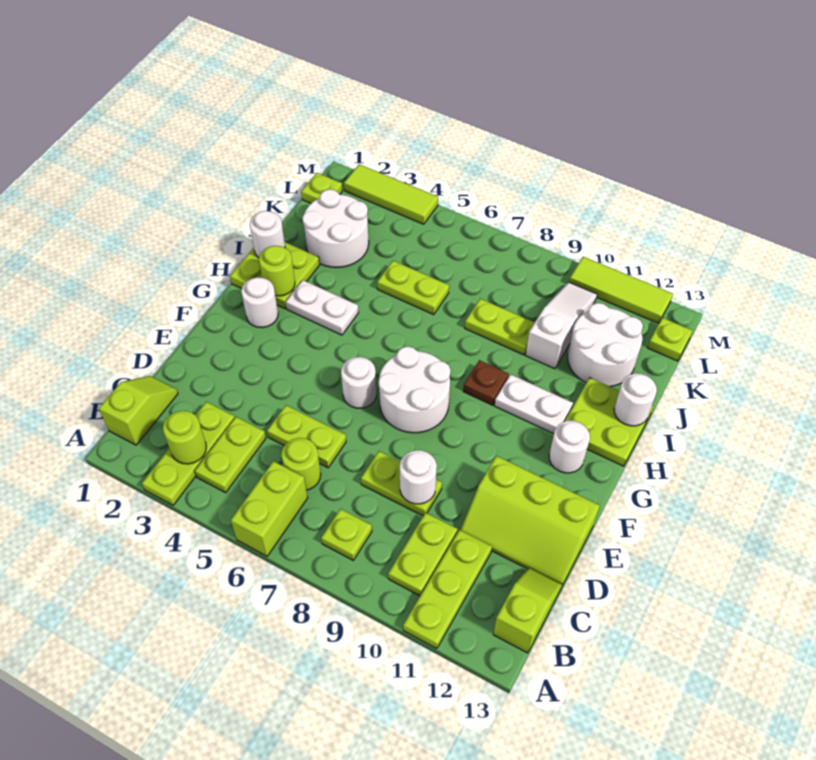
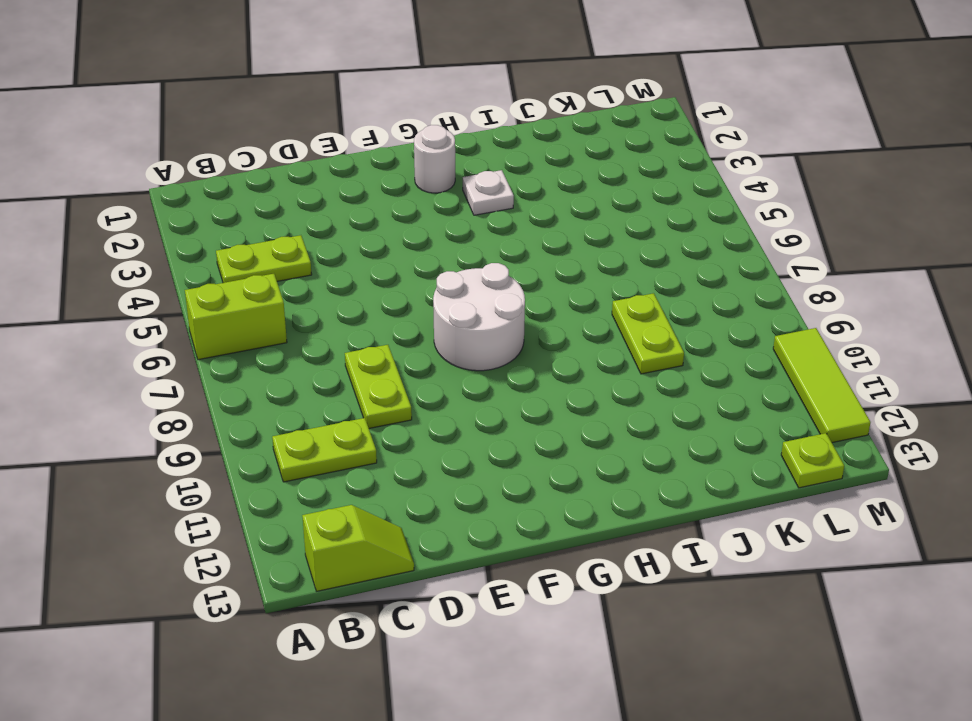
white plate H3 level 1 -> white plate H3:H4 level 1
none -> lime plate A3:C3 level 1
none -> lime plate A11:C11 level 1
none -> lime slope B1:C1 level 1 top B
none -> lime plate B8 level 1

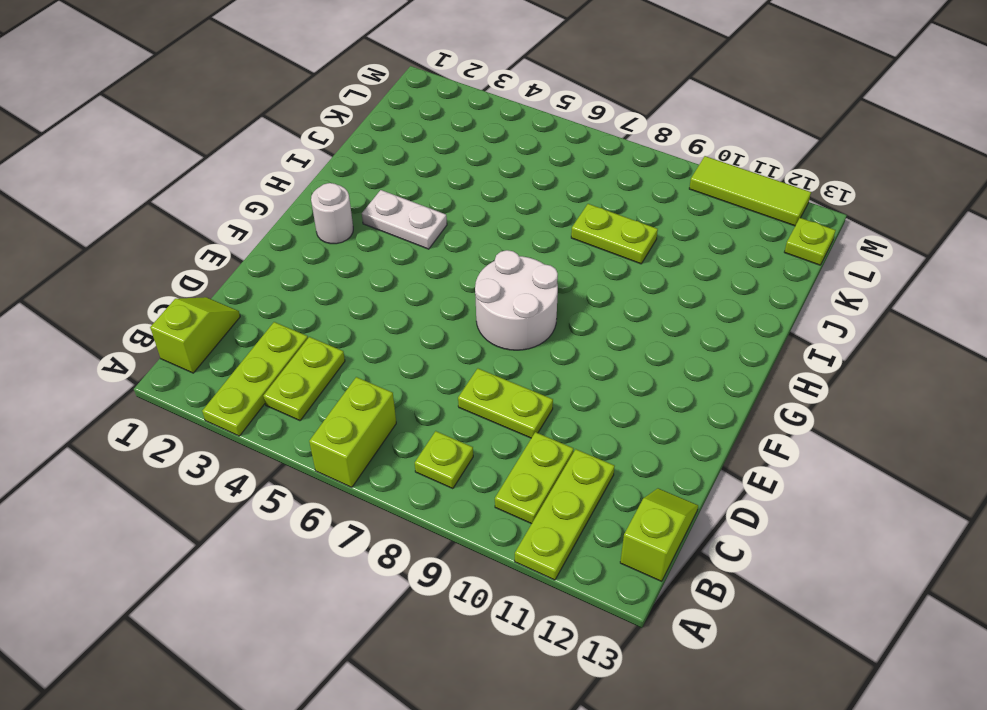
none -> lime round brick C6 level 1
none -> lime plate D5:D6 level 1
none -> lime slope D11:E13 level 1 top E
none -> white round brick F6 level 1

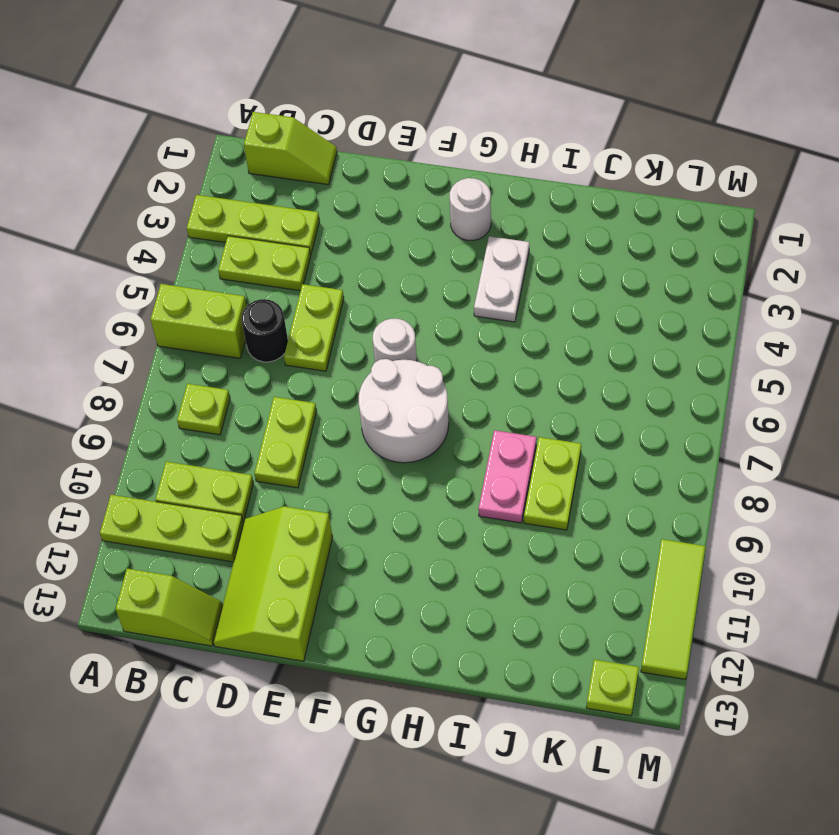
black round brick C6 level 1 -> lime round brick C6 level 1
pink plate I8:I9 level 1 -> none
none -> white round brick G12 level 1
none -> lime plate H1:I2 level 1
none -> brown plate H9 level 1
none -> white plate H10:H11 level 1

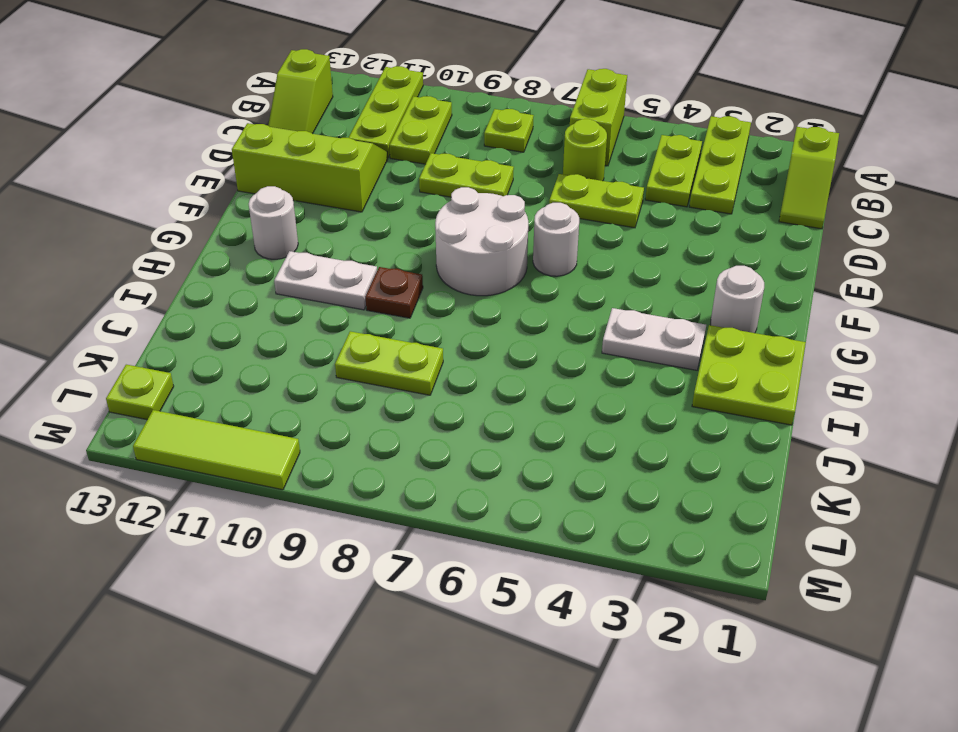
none -> lime plate H12:I13 level 1
none -> white round brick J2:K3 level 1
none -> lime plate J5:J6 level 1
none -> white slope J10:L10 level 1 top J

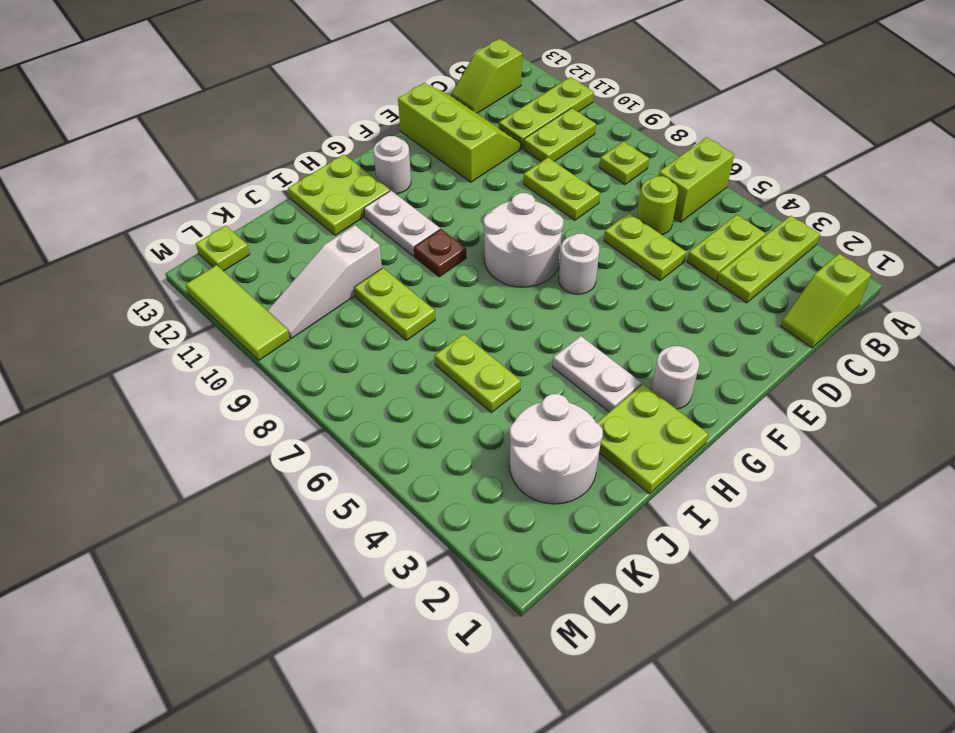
none -> white round brick J11:K12 level 1
none -> lime plate L1 level 1
none -> lime tile M2:M4 level 1
none -> lime round brick B3 level 2

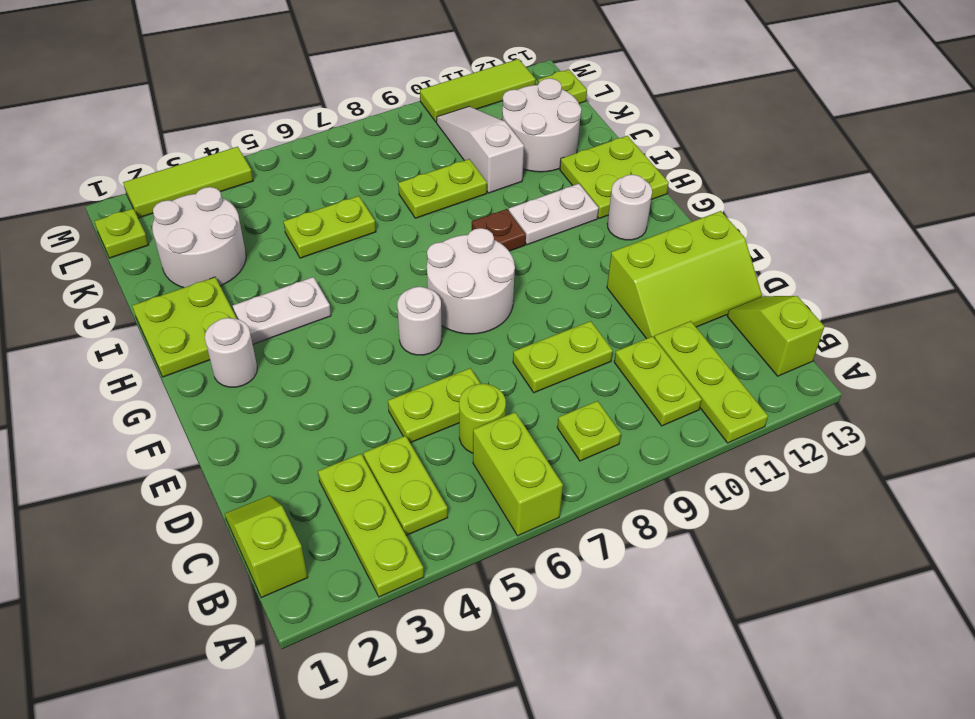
none -> lime round brick B3 level 2
none -> white round brick D9 level 2
none -> lime round brick H2 level 2
none -> white round brick I1 level 2

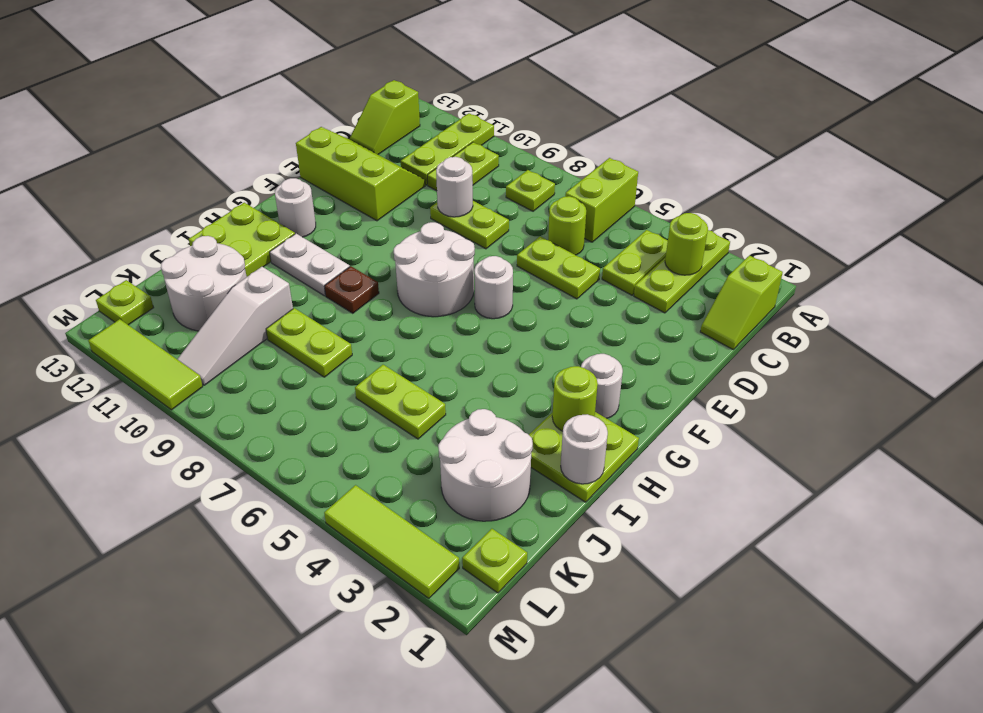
none -> white plate H3:H4 level 1
none -> white round brick I13 level 2

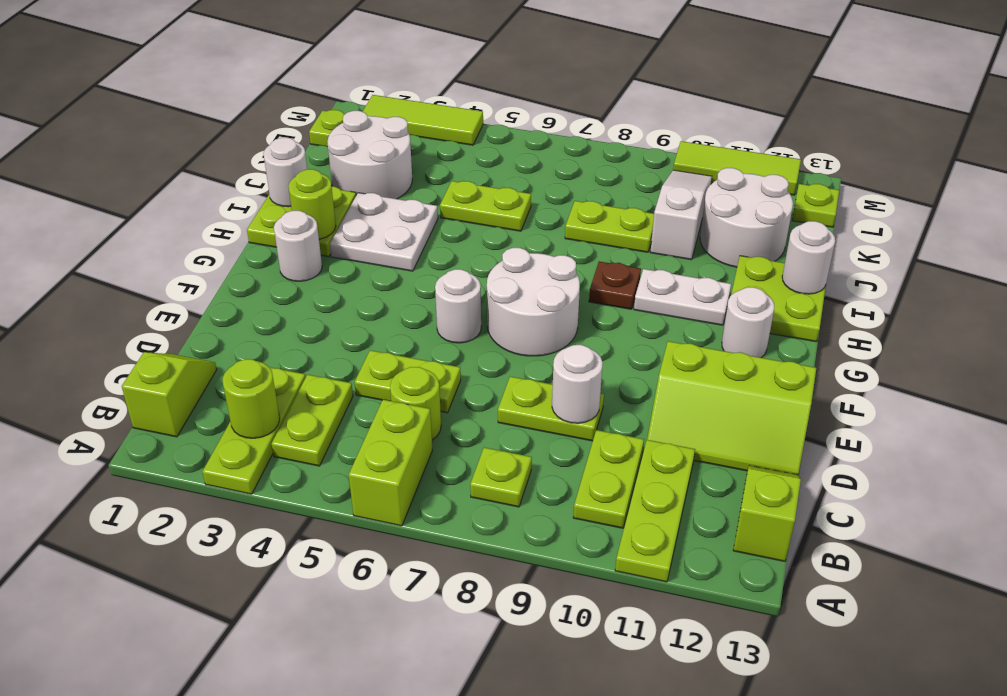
white plate H3:I4 level 1 -> white plate H3:H4 level 1

